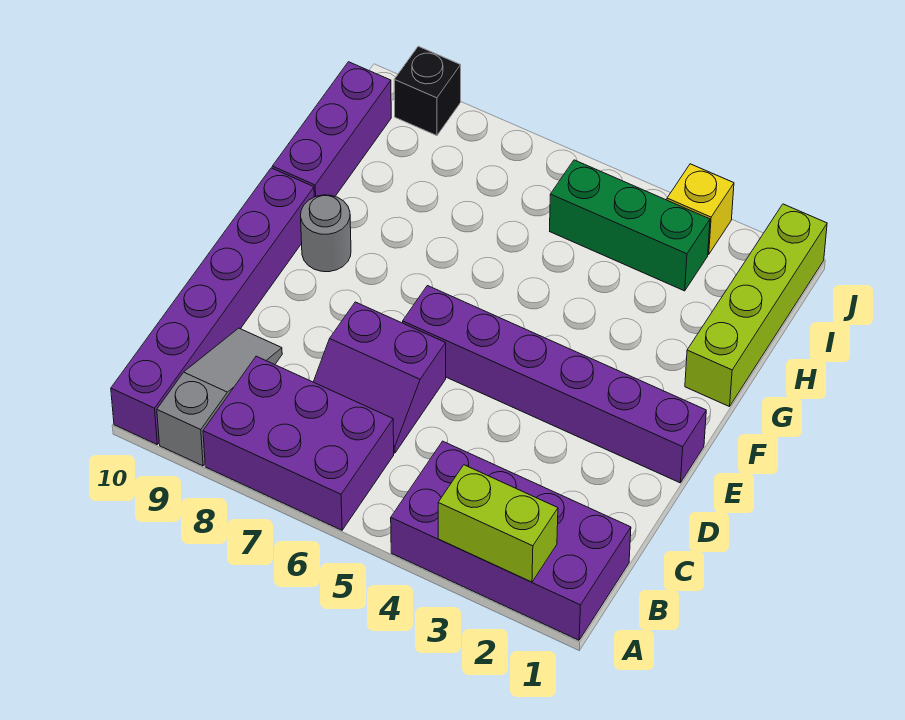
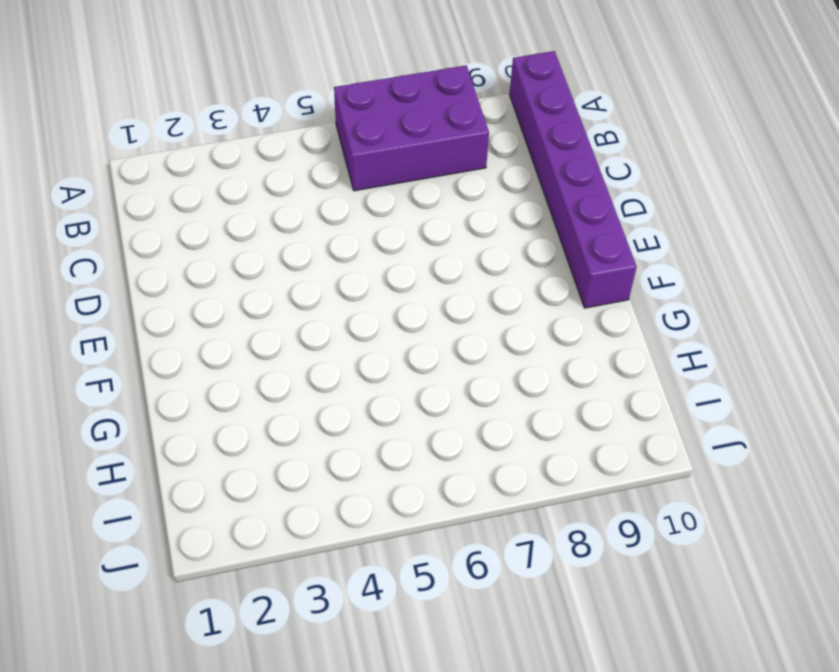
none -> purple brick A1:B4 level 1
none -> grey slope A9:C9 level 1 top A
none -> purple slope C6:D7 level 1 top D

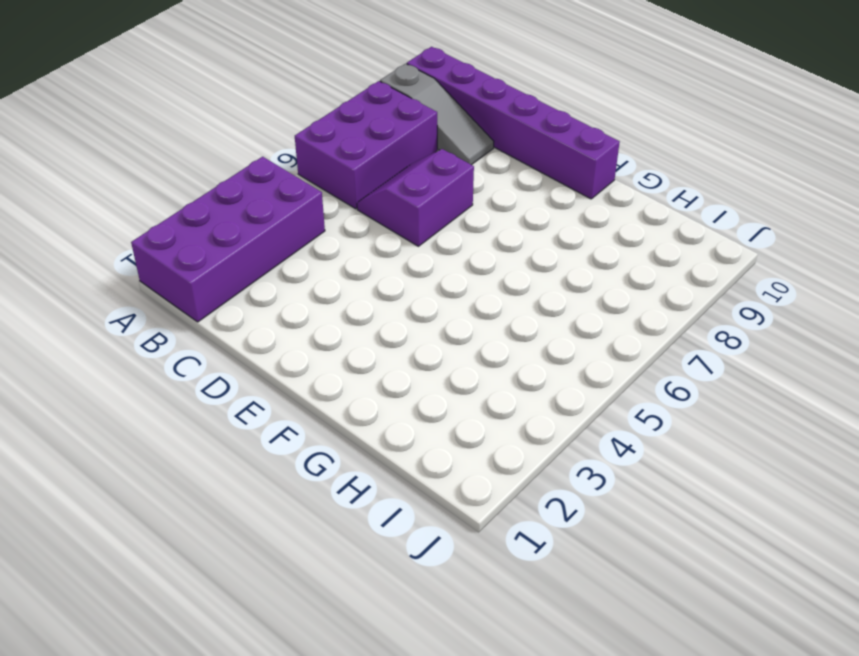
none -> purple brick E1:E6 level 1
none -> grey round brick F9 level 1
none -> lime brick G1:J1 level 1

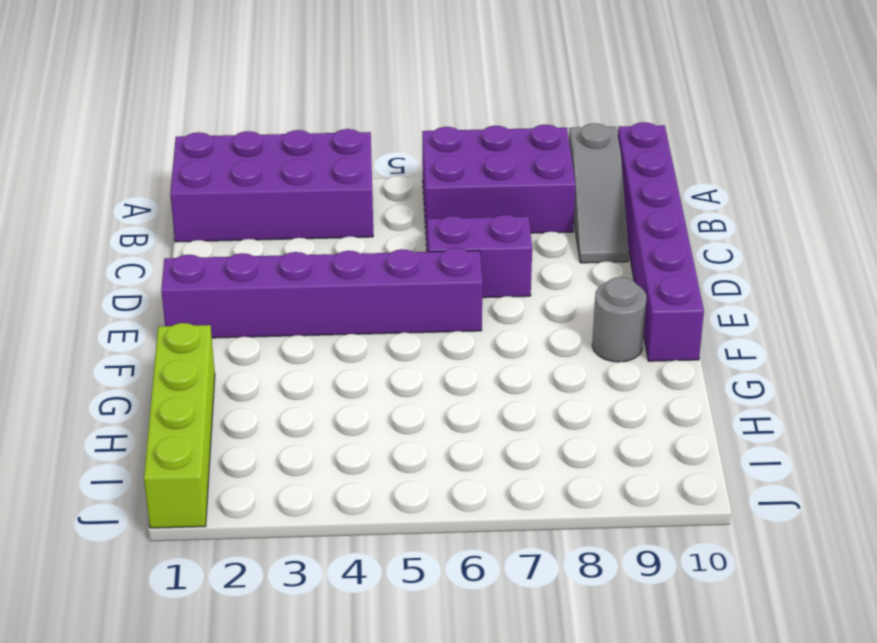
none -> purple brick G10:I10 level 1
none -> green brick I3:I5 level 1
none -> yellow brick J3 level 1

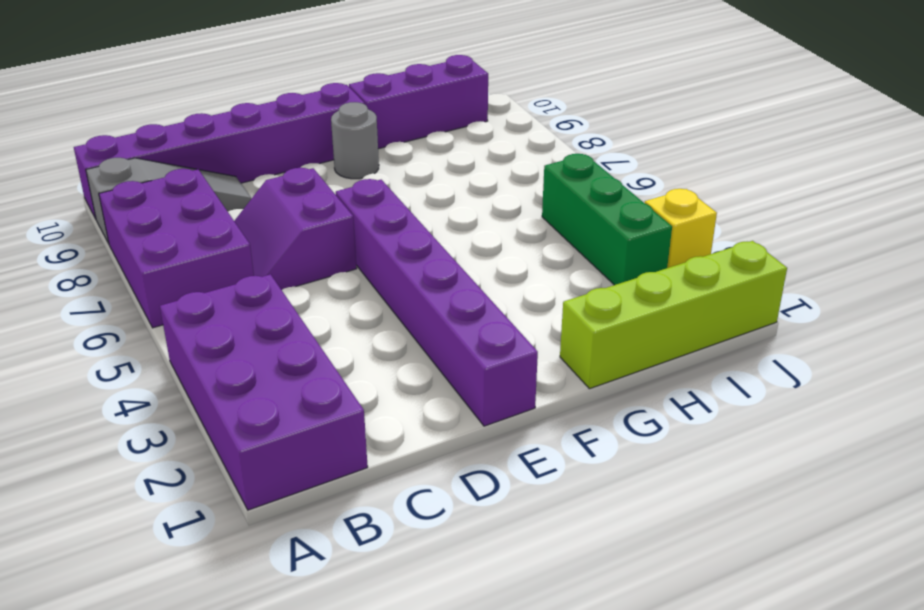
none -> black brick J9 level 1
none -> lime brick A2:A3 level 2

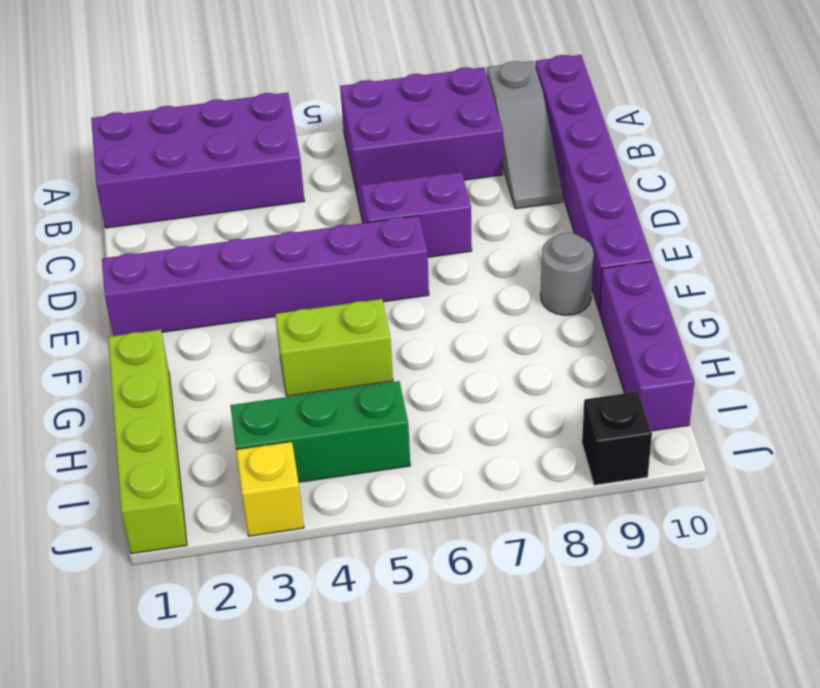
lime brick G4:G5 level 1 -> lime brick A2:A3 level 2

